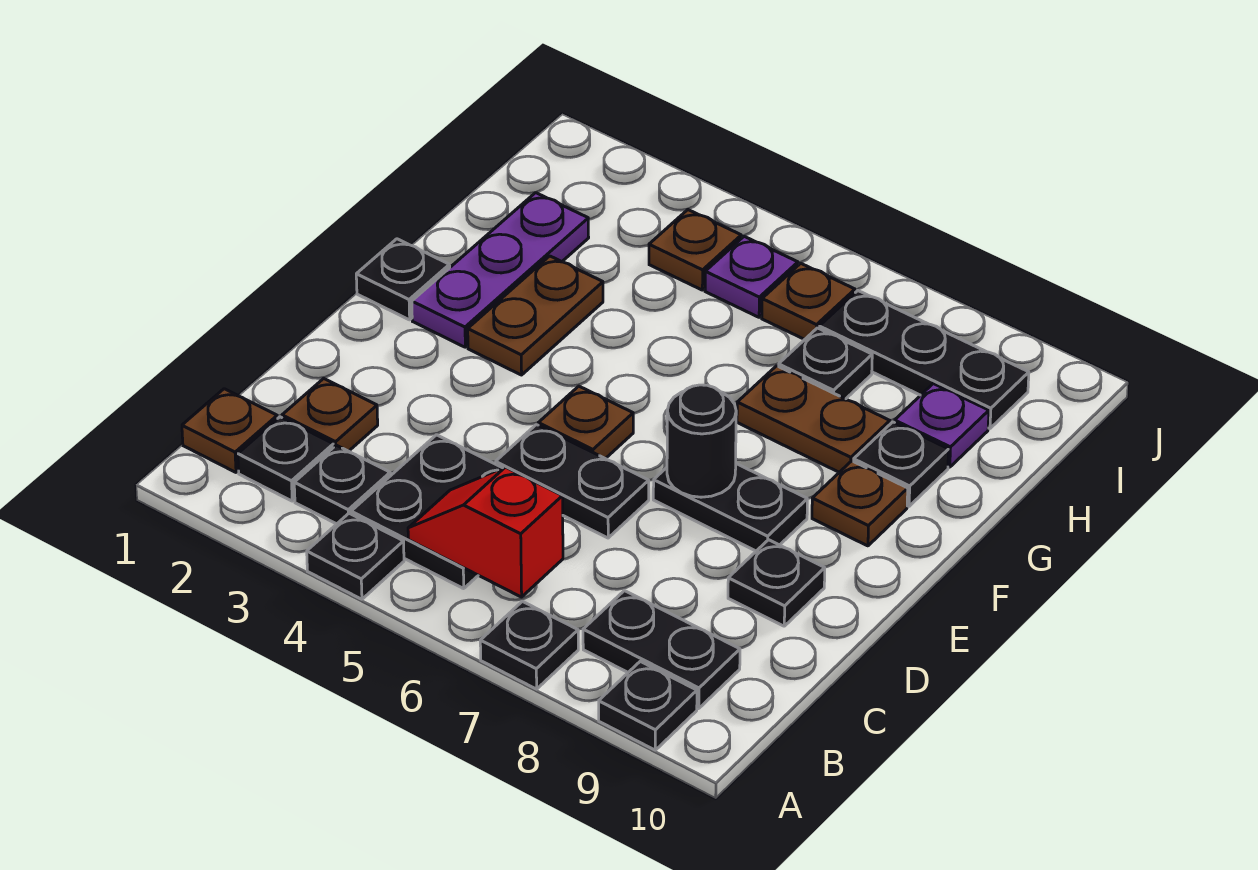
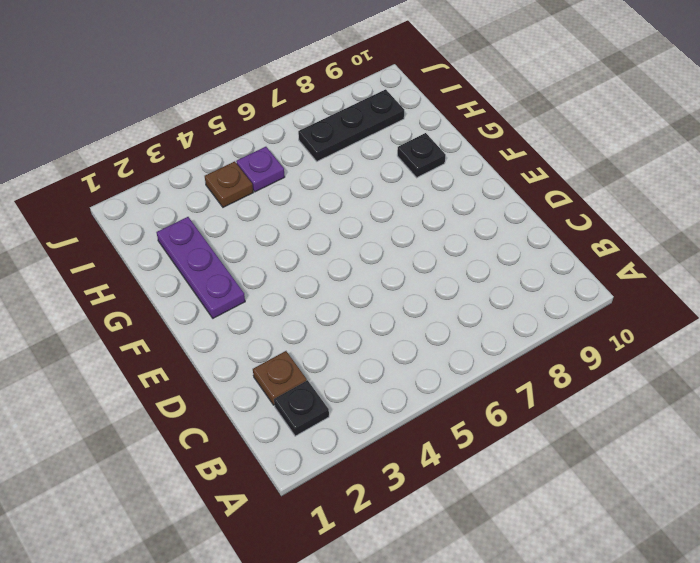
none -> black plate A4 level 1
none -> black plate A7 level 1
none -> black plate A9 level 1

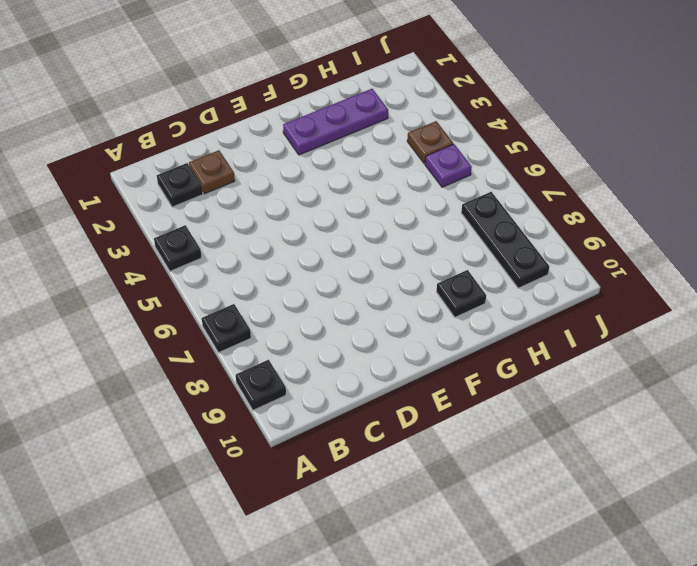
none -> brown plate B1 level 1
none -> black plate B3 level 1
none -> black plate B4:C5 level 1

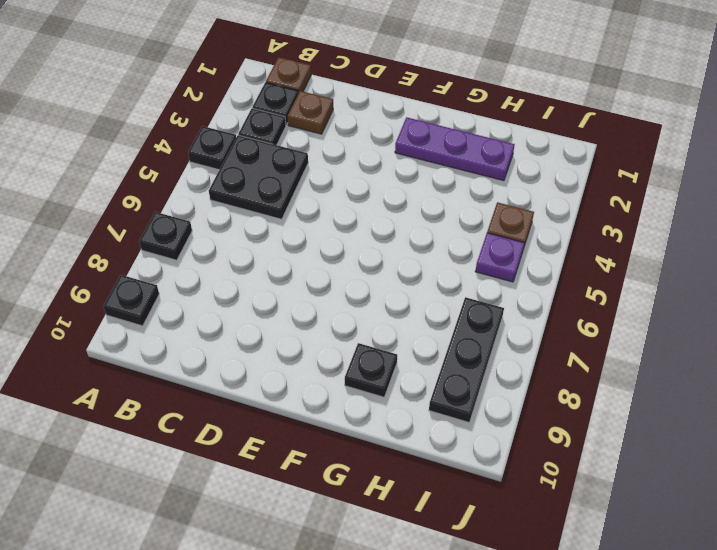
none -> black plate B8:B9 level 1
none -> black plate D5:D6 level 1
none -> black plate D9 level 1

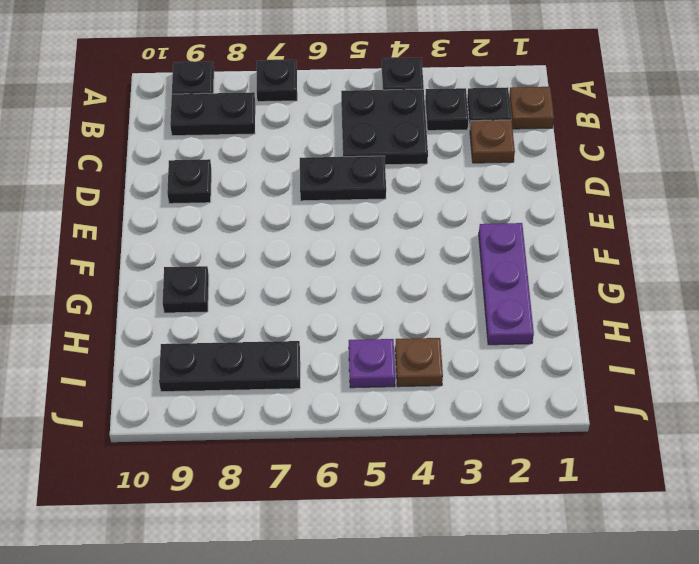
none -> brown plate E5 level 1
none -> black plate E7:E8 level 1
none -> black plate F1 level 1

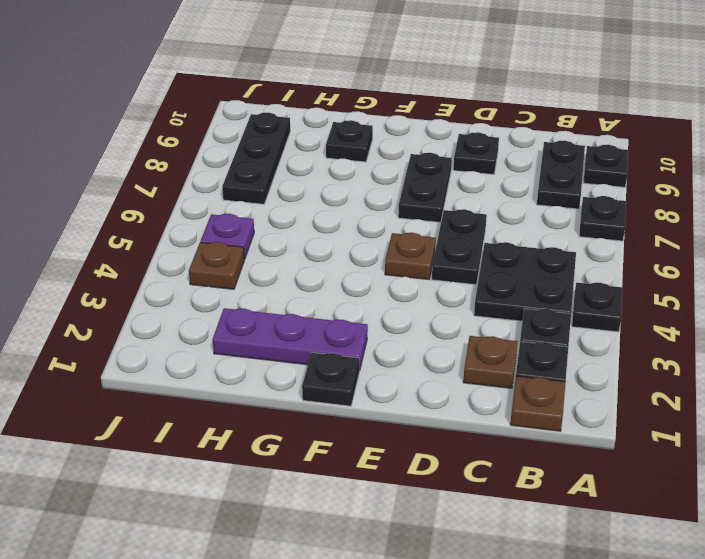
none -> brown plate F3:G3 level 1
none -> brown plate F9 level 1
none -> brown plate G7:G8 level 1

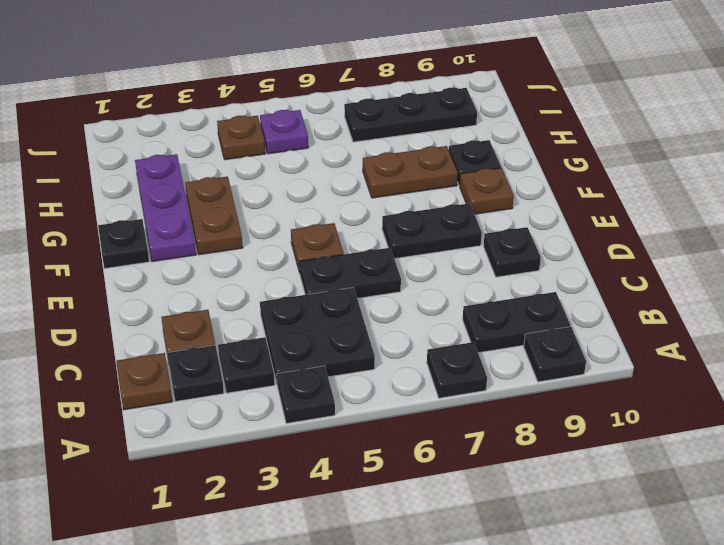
none -> black plate H7 level 1
none -> purple plate H9 level 1
none -> brown plate I6 level 1

